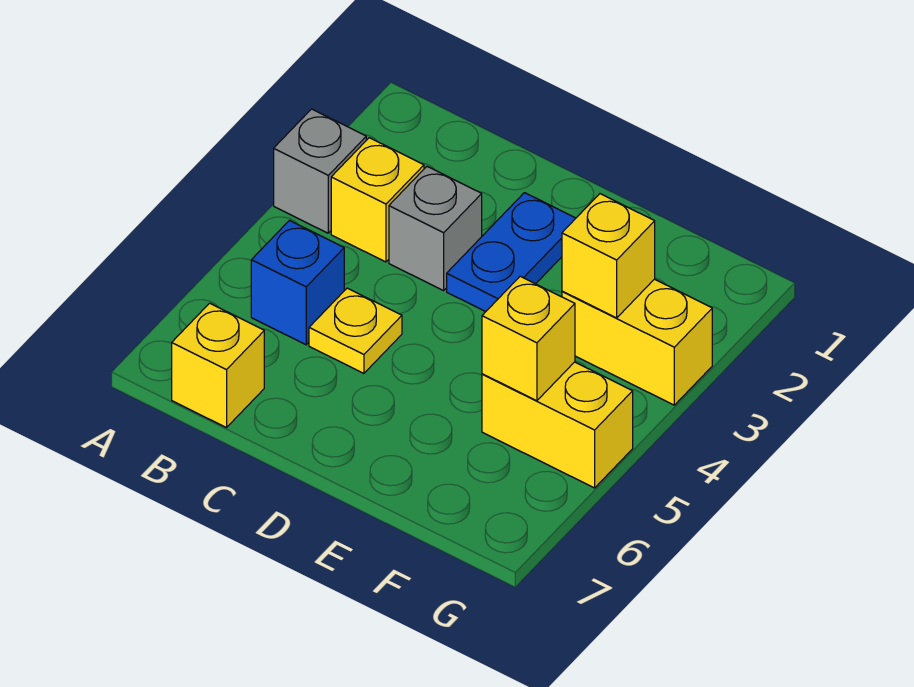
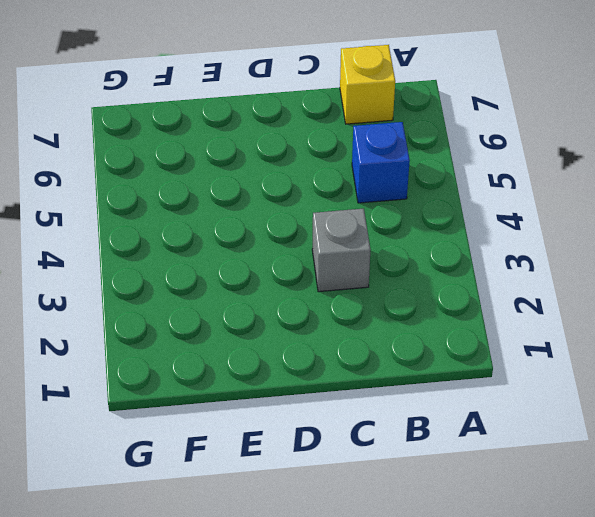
none -> grey brick A3 level 1
none -> yellow brick B3 level 1

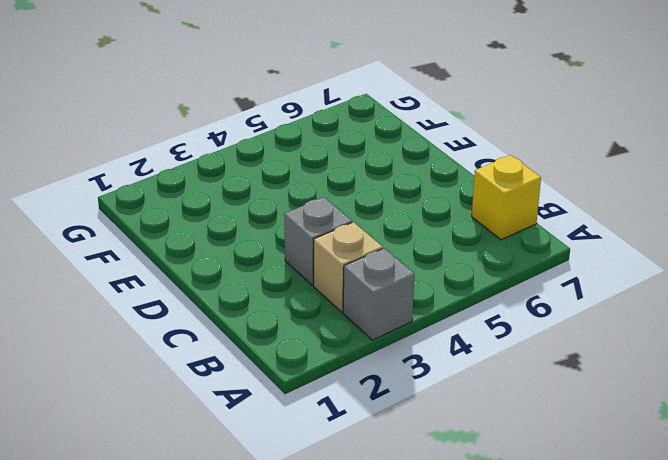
tan brick B3 level 1 -> yellow brick B3 level 1
none -> blue brick B5 level 1
none -> yellow plate C5 level 1

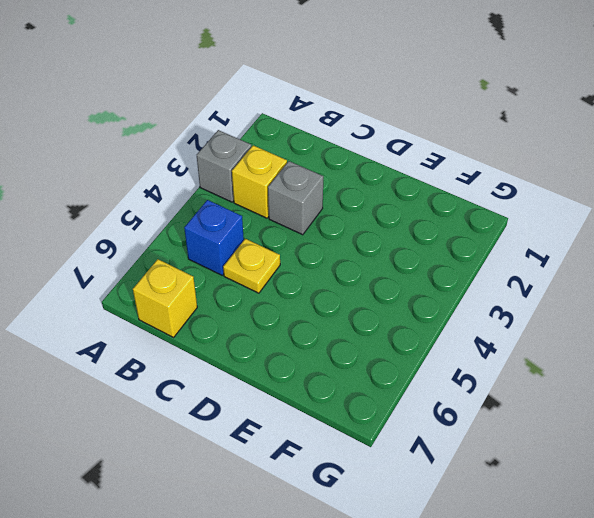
none -> blue plate D2:D3 level 1
none -> yellow brick F3:G3 level 1

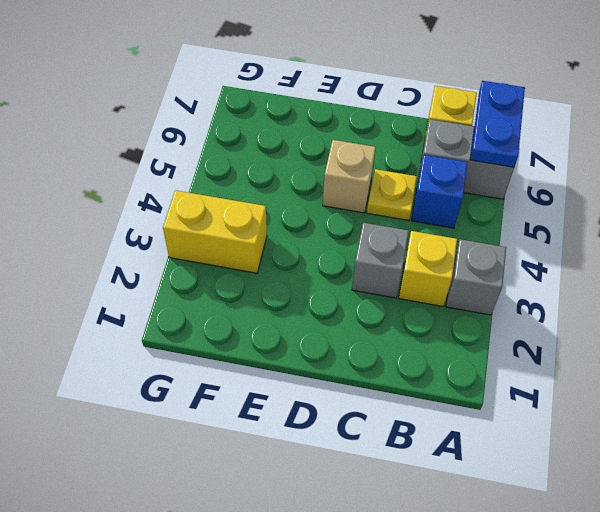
grey brick A6:B6 level 1 -> none
blue plate A6:A7 level 2 -> blue plate D2:D3 level 1
tan brick D5 level 1 -> none
none -> yellow brick F5:G5 level 1
none -> yellow brick F3 level 2

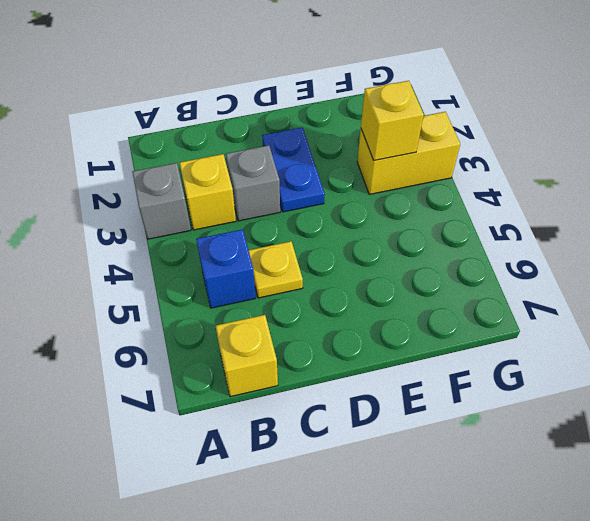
none -> yellow brick F5:G5 level 1
none -> yellow brick F5 level 2

